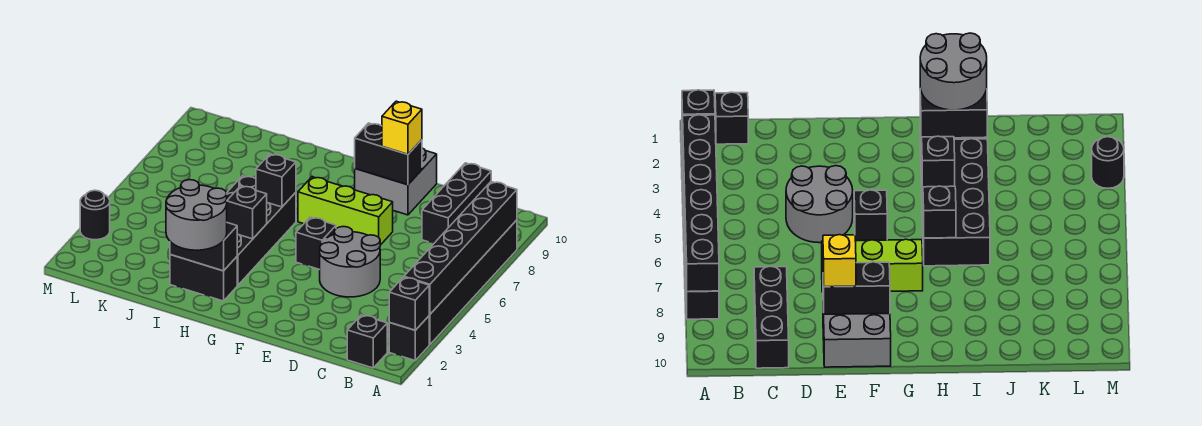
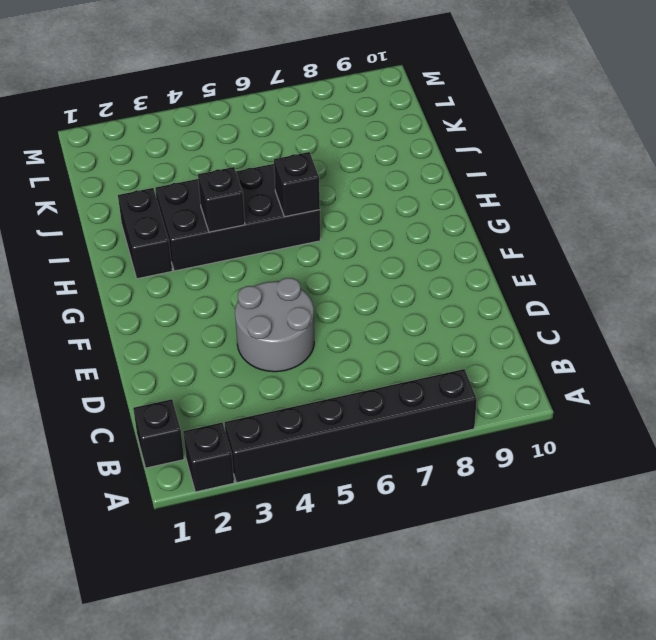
none -> black brick C8:C10 level 1
none -> lime brick E7:G7 level 1
none -> grey brick E9:F10 level 1

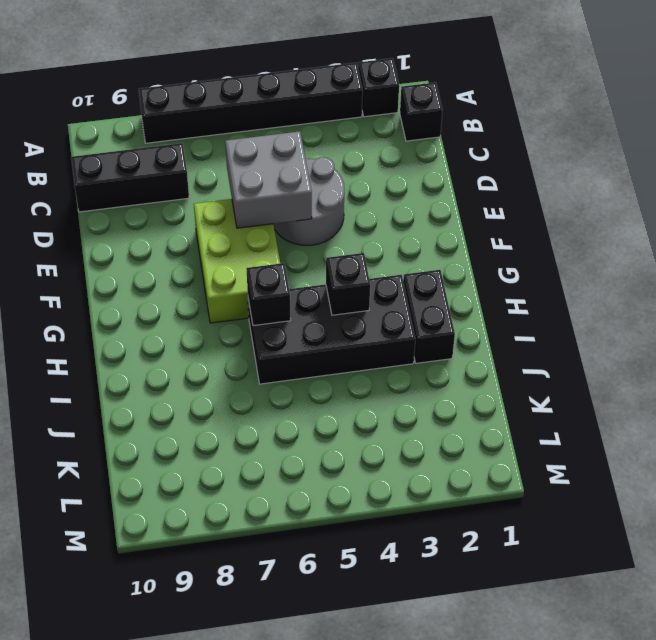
grey brick D5:E6 level 2 -> grey brick E9:F10 level 1
lime brick E6:G7 level 1 -> lime brick E7:G7 level 1
none -> black brick F5 level 1
none -> black round brick M3 level 1
none -> black brick A2 level 2

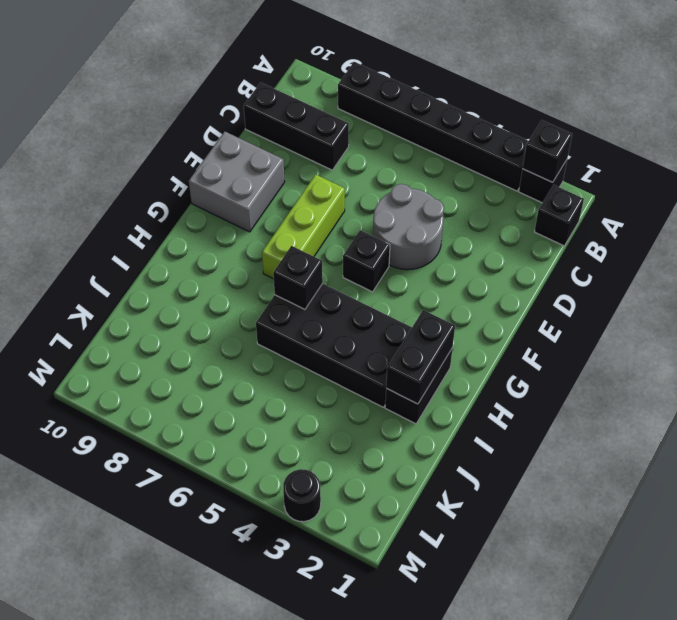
none -> black brick A3:A8 level 2
none -> black brick E9:F9 level 2
none -> black brick H4 level 2

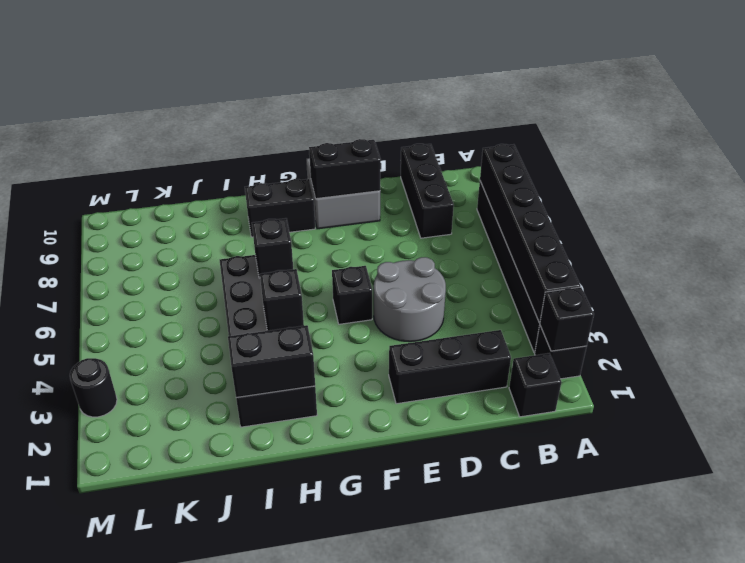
black brick C2:E2 level 1 -> none
black brick G9:H9 level 1 -> none
none -> lime brick E7:G7 level 1
none -> yellow brick E9 level 3
none -> grey round brick H1:I2 level 3

